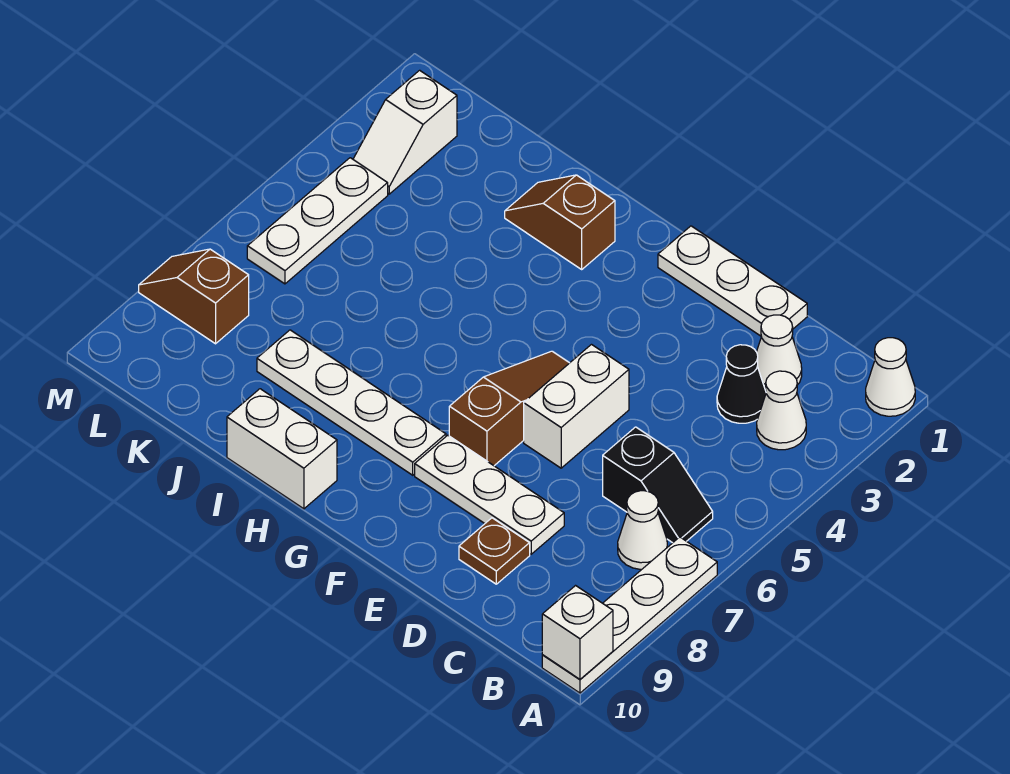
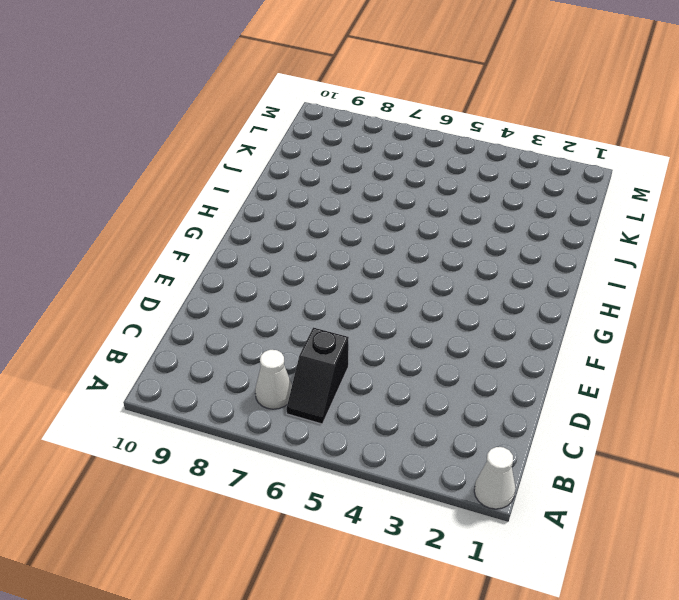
none -> white plate A7:A10 level 1
none -> white cone B3 level 1
none -> white cone C2 level 1

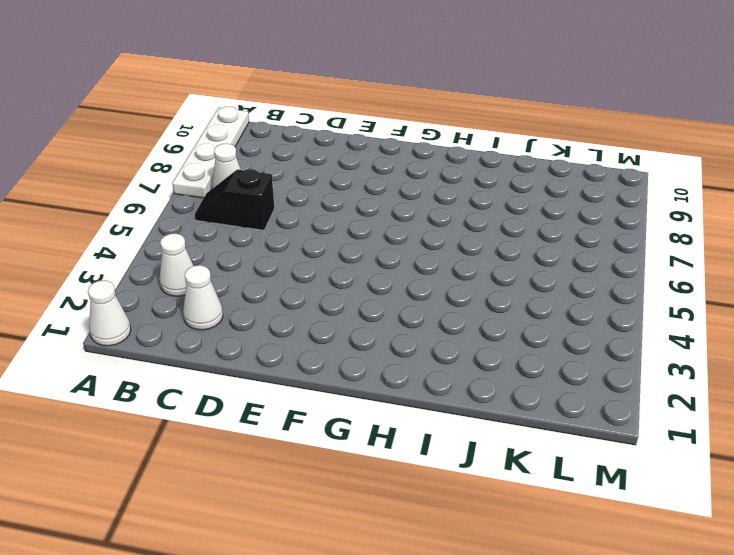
none -> black cone C3 level 1
none -> white plate D1:F1 level 1
none -> white plate D8:F8 level 1

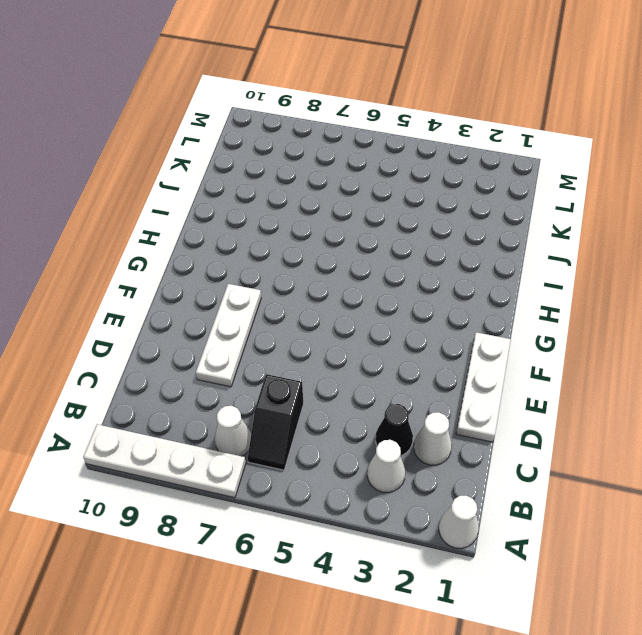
none -> brown plate D9 level 1
none -> white brick E5:E6 level 1
none -> brown slope F5:F7 level 1 top 7

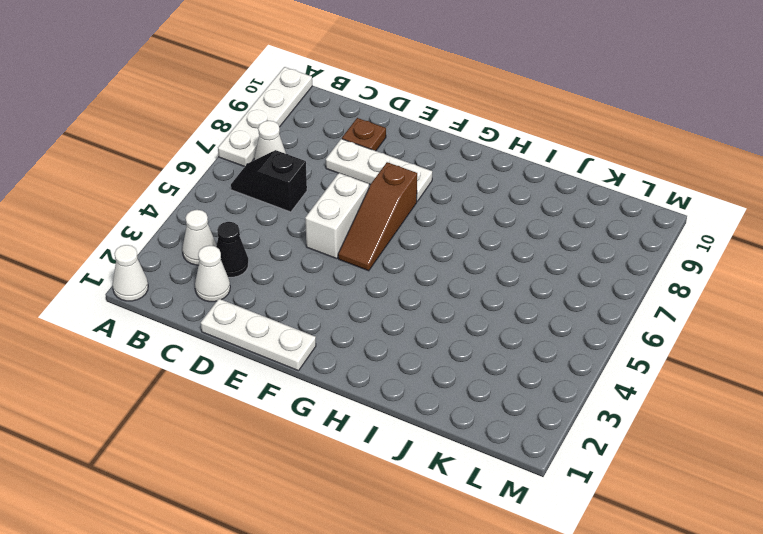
none -> white plate G8:J8 level 1
none -> brown slope H2:I2 level 1 top H
none -> white brick H10:I10 level 1

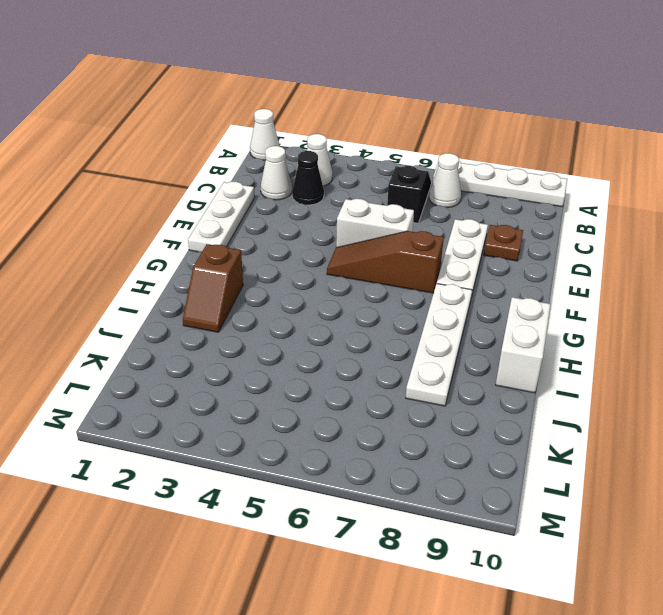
none -> white slope L2:L3 level 1 top 2
none -> white plate L4:L6 level 1
none -> brown slope L8:M8 level 1 top L

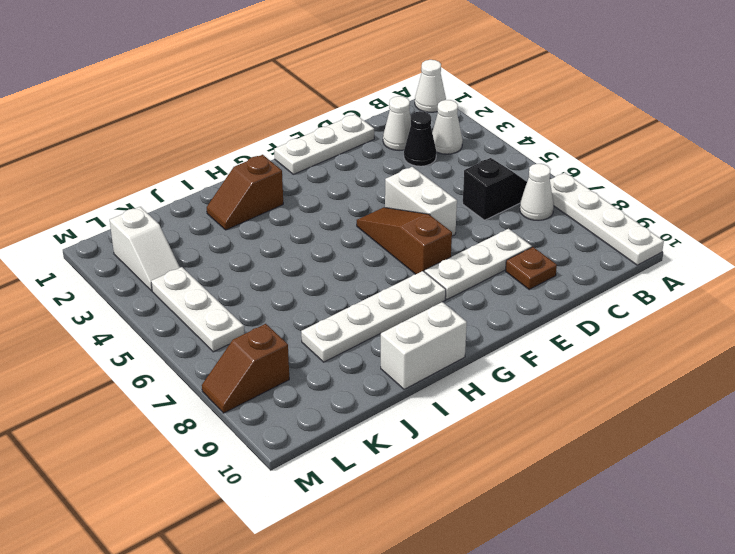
none -> white brick A10 level 2

